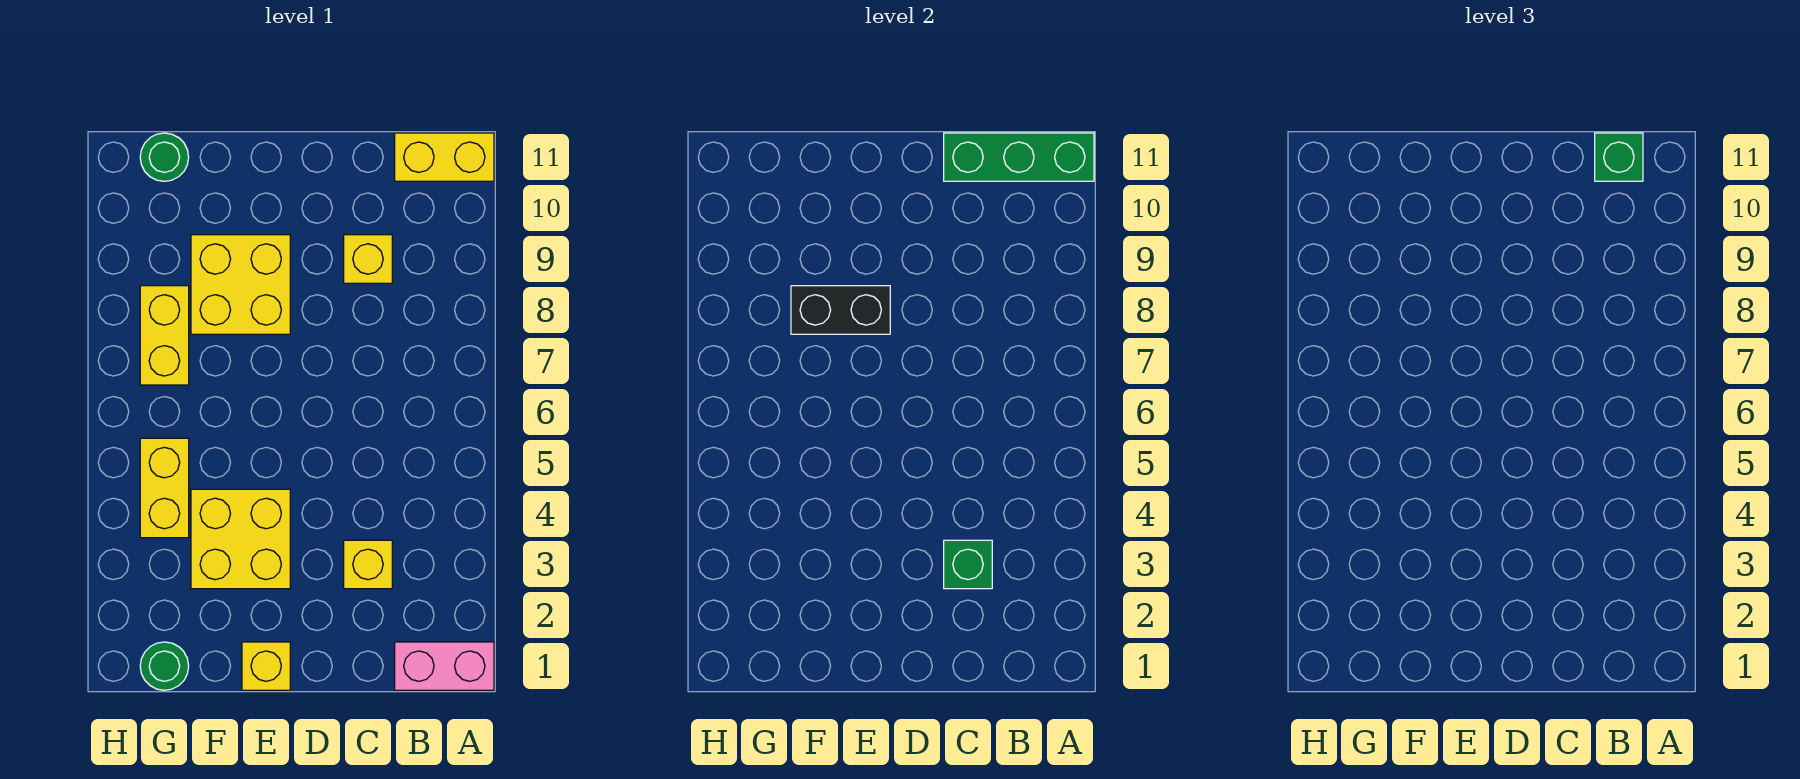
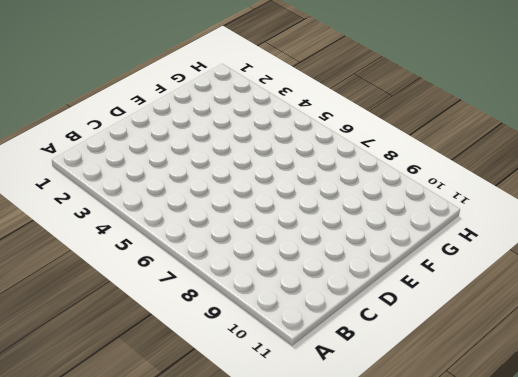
none -> pink brick A1:B1 level 1
none -> yellow brick A11:B11 level 1
none -> yellow brick C3 level 1

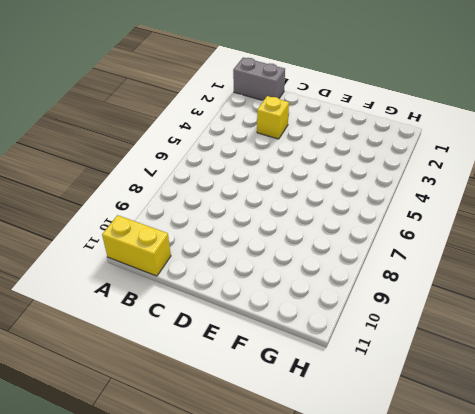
grey brick A1:B1 level 1 -> pink brick A1:B1 level 1
none -> yellow brick C9 level 1
none -> yellow brick E1 level 1
none -> yellow brick E3:F4 level 1

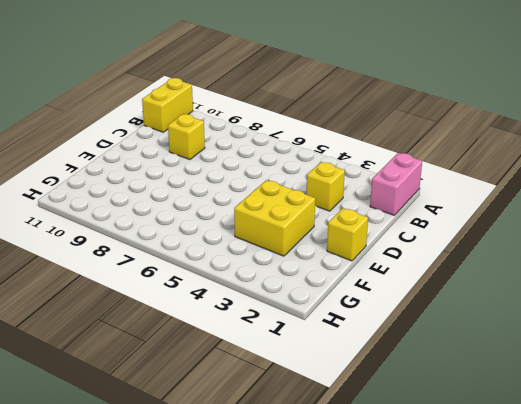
none -> yellow brick E8:F9 level 1
none -> green round brick G1 level 1
none -> yellow brick G4:G5 level 1

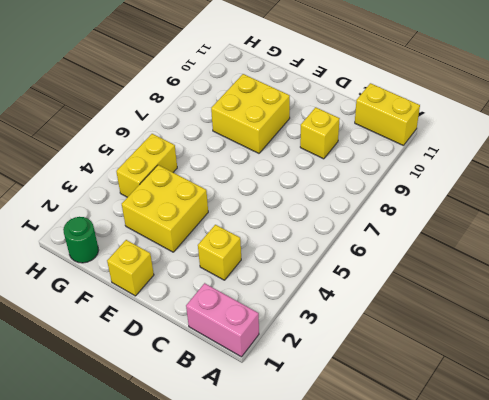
none -> yellow brick G7:G8 level 1
none -> green round brick G11 level 1
none -> green brick A11:C11 level 2

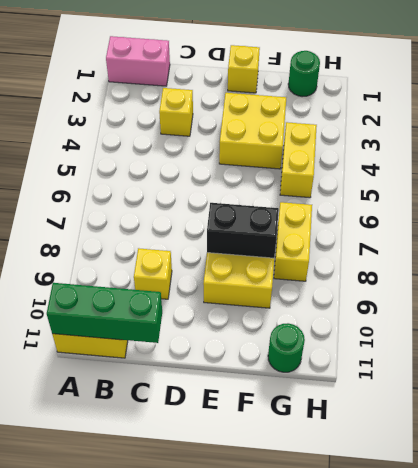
none -> green brick C3 level 2
none -> green brick B11 level 3

